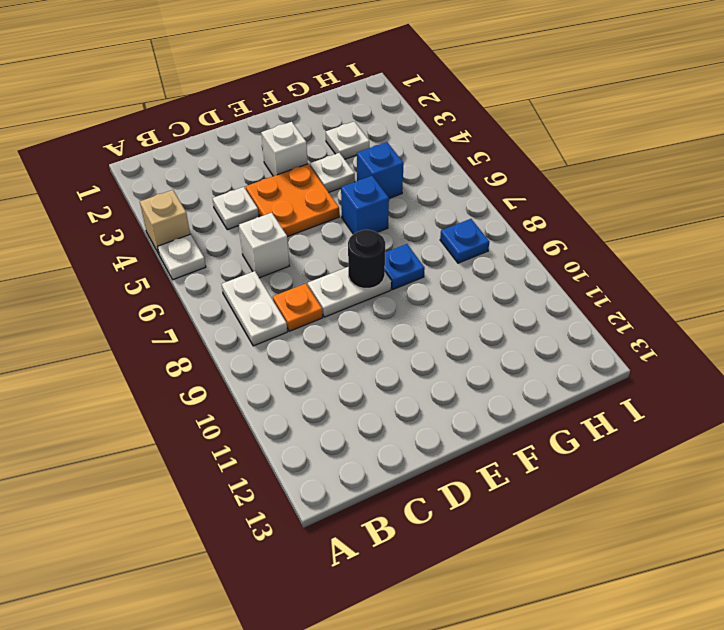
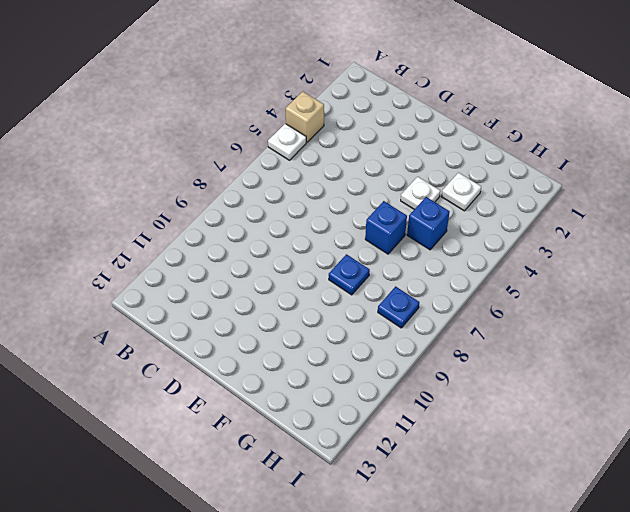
none -> white plate B7:B8 level 1
none -> white plate C4 level 1
none -> white brick C6 level 1

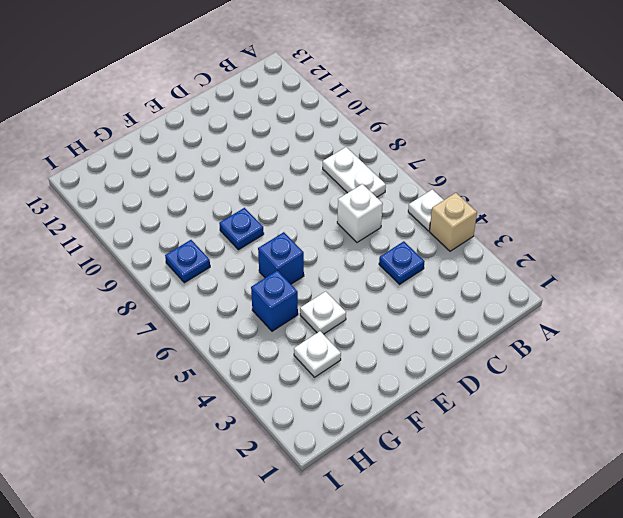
blue plate C4 level 1 -> white plate C4 level 1
none -> orange plate C8 level 1
none -> orange plate D4:E5 level 1
none -> white plate D8:E8 level 1

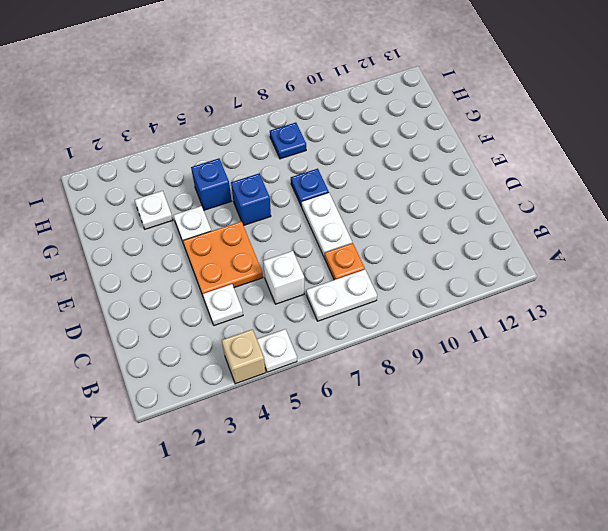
none -> white brick E3 level 1
none -> black round brick E8 level 2

